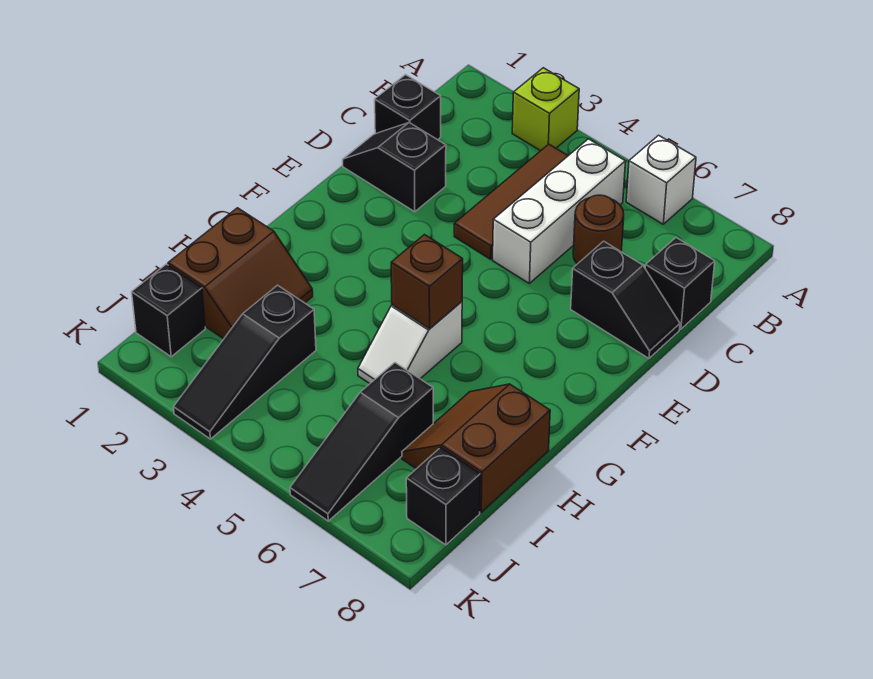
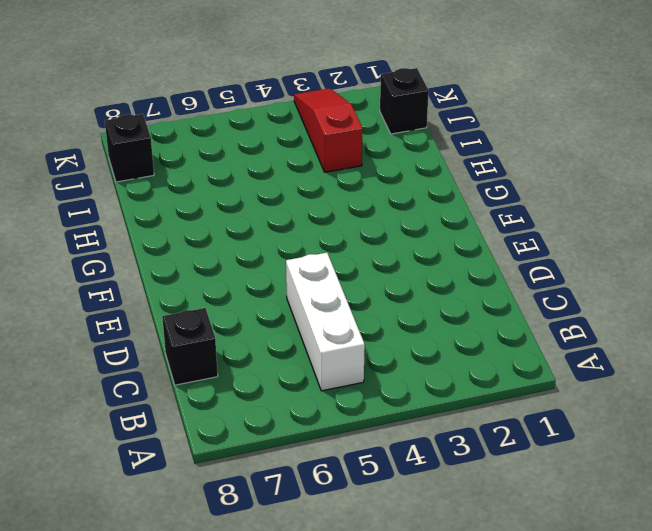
red slope I3:K3 level 1 top I -> black slope I3:K3 level 1 top I
none -> lime brick A3 level 1
none -> white brick A6 level 1
none -> brown tile B4:D4 level 1

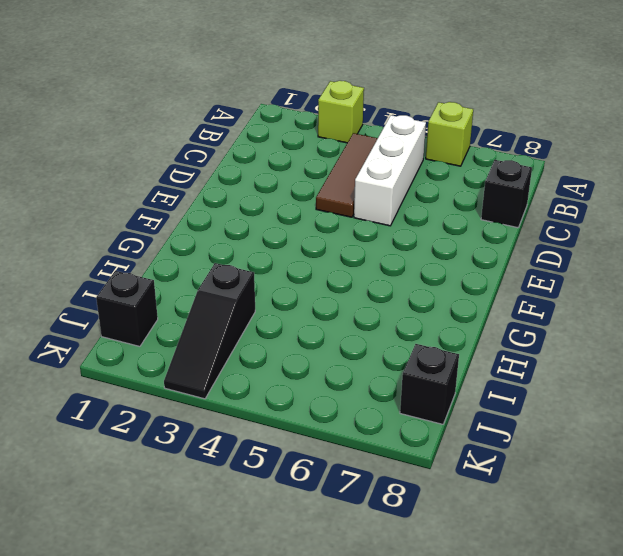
lime brick A6 level 1 -> white brick A6 level 1
none -> black brick C1 level 1
none -> brown round brick C6 level 1
none -> black slope D1:D2 level 1 top 2

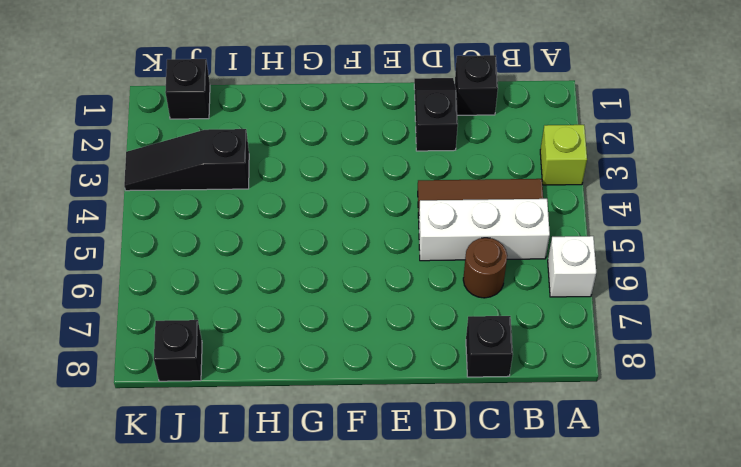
none -> black slope D7:D8 level 1 top 7
none -> white slope G5:H5 level 1 top G
none -> brown slope H1:I2 level 1 top 1

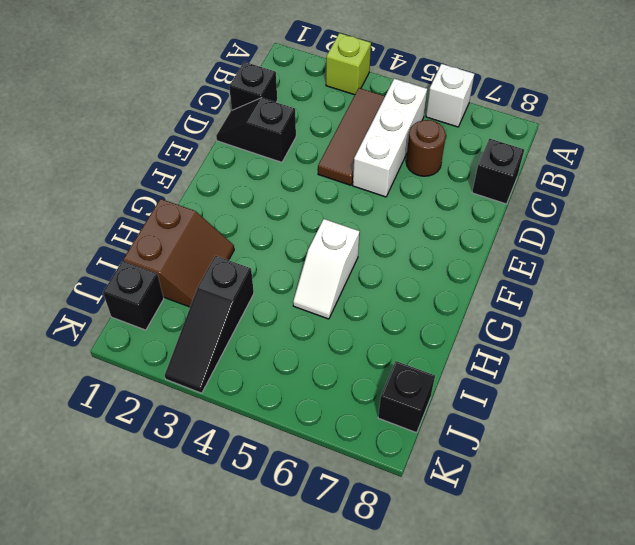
none -> black slope D7:D8 level 1 top 7
none -> brown slope H7:I8 level 1 top 8
none -> black slope I6:K6 level 1 top I

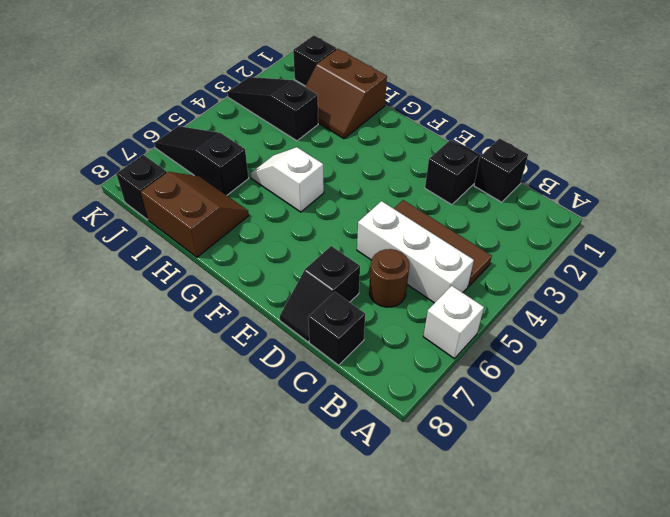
none -> lime brick A3 level 1
none -> brown brick G5 level 2

